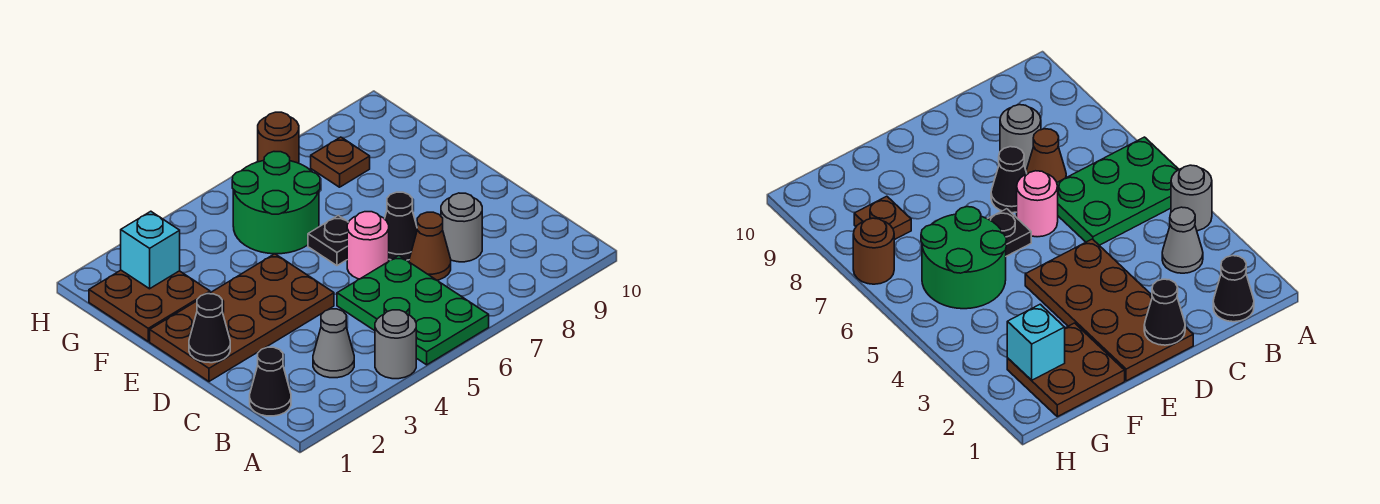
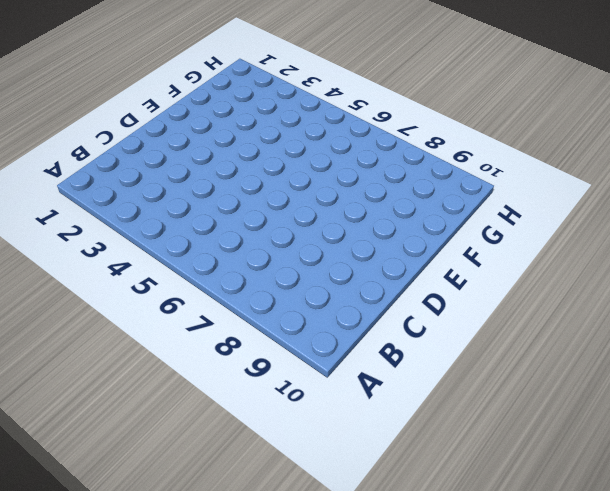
none -> grey round brick A4 level 1
none -> green plate A5:C6 level 1
none -> black cone B1 level 1

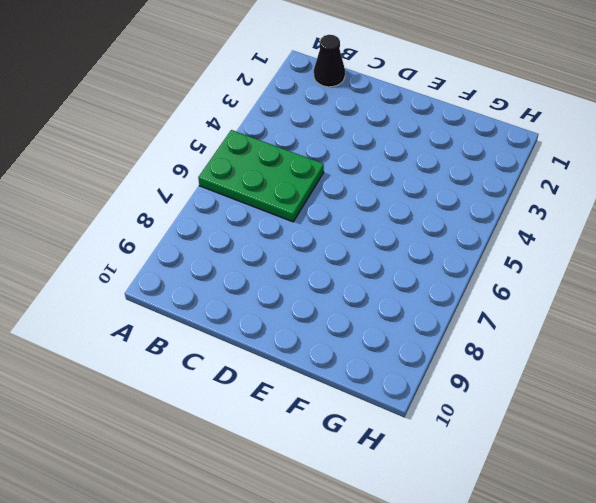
none -> grey round brick A4 level 1
none -> grey cone B3 level 1
none -> brown cone C7 level 1

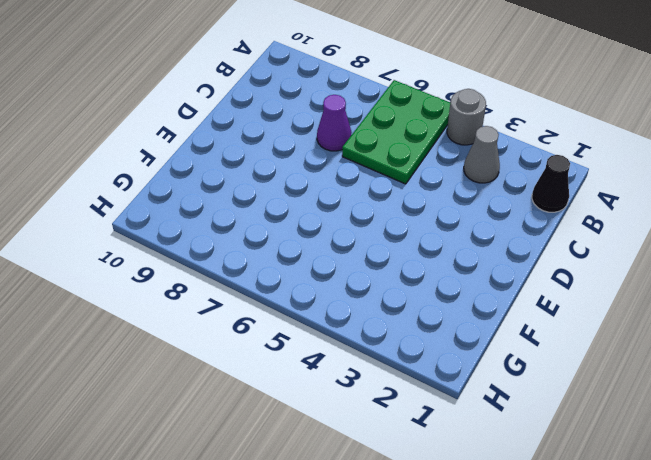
purple cone C7 level 1 -> brown cone C7 level 1
none -> grey round brick C8 level 1
none -> brown plate D1:E4 level 1
none -> pink round brick D6 level 1

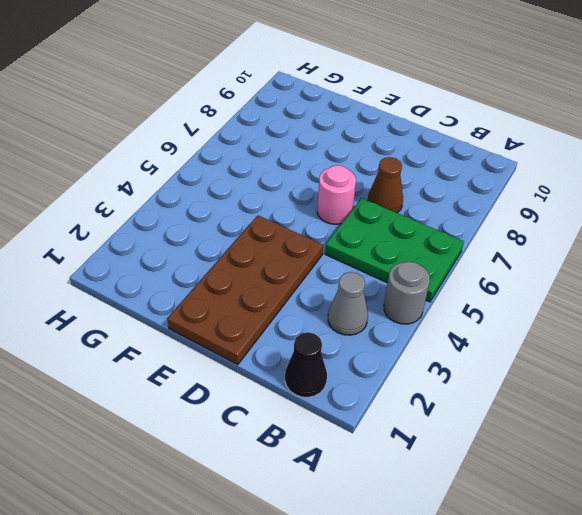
none -> grey round brick C8 level 1
none -> black cone D7 level 1
none -> black plate E6 level 1

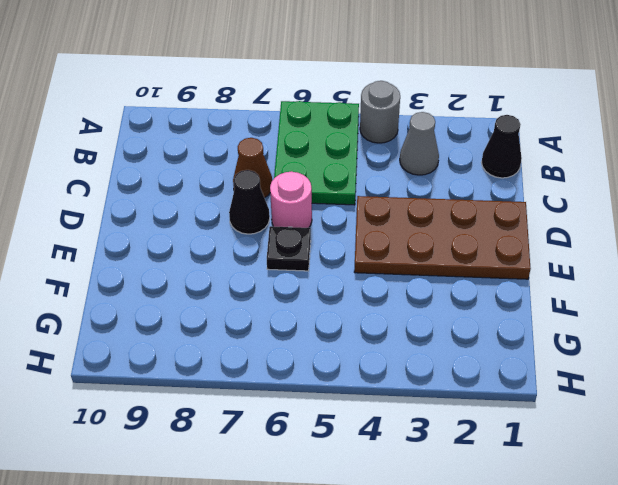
none -> grey round brick C8 level 1
none -> brown plate F1:G2 level 1
none -> green round brick F5:G6 level 1

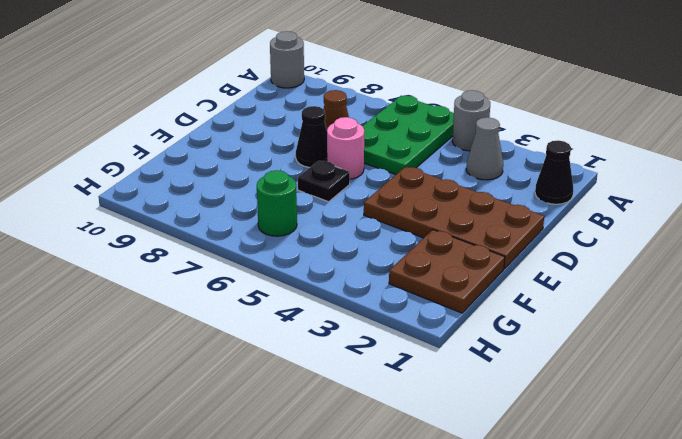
grey round brick A10 level 1 -> grey round brick C8 level 1
green round brick G6 level 1 -> green round brick F5:G6 level 1
none -> brown plate G8 level 1
none -> brown round brick H7 level 1
none -> black cone D1 level 2

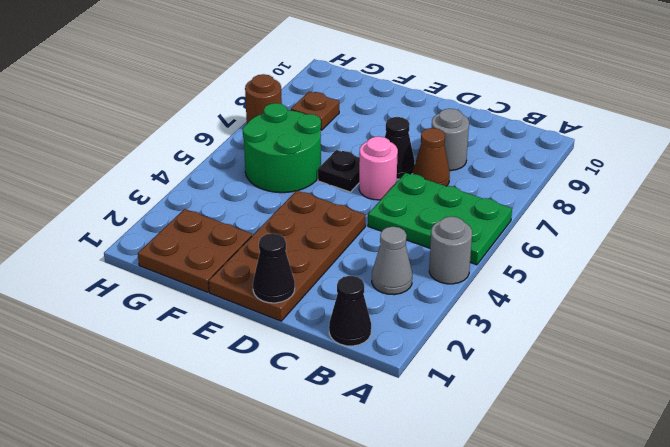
none -> cyan brick G2 level 2

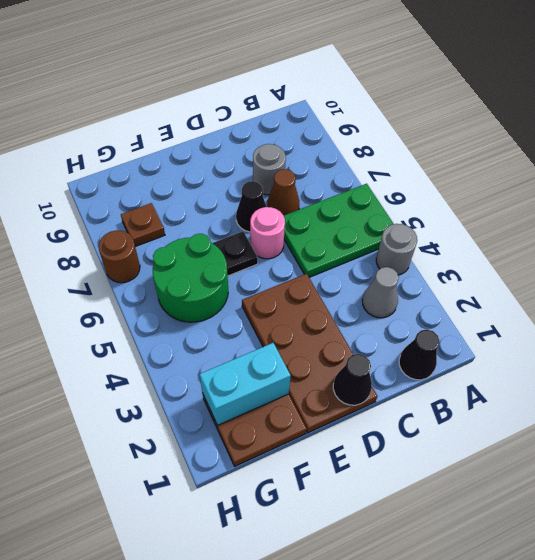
cyan brick F2:G2 level 2 -> cyan brick G2 level 2

